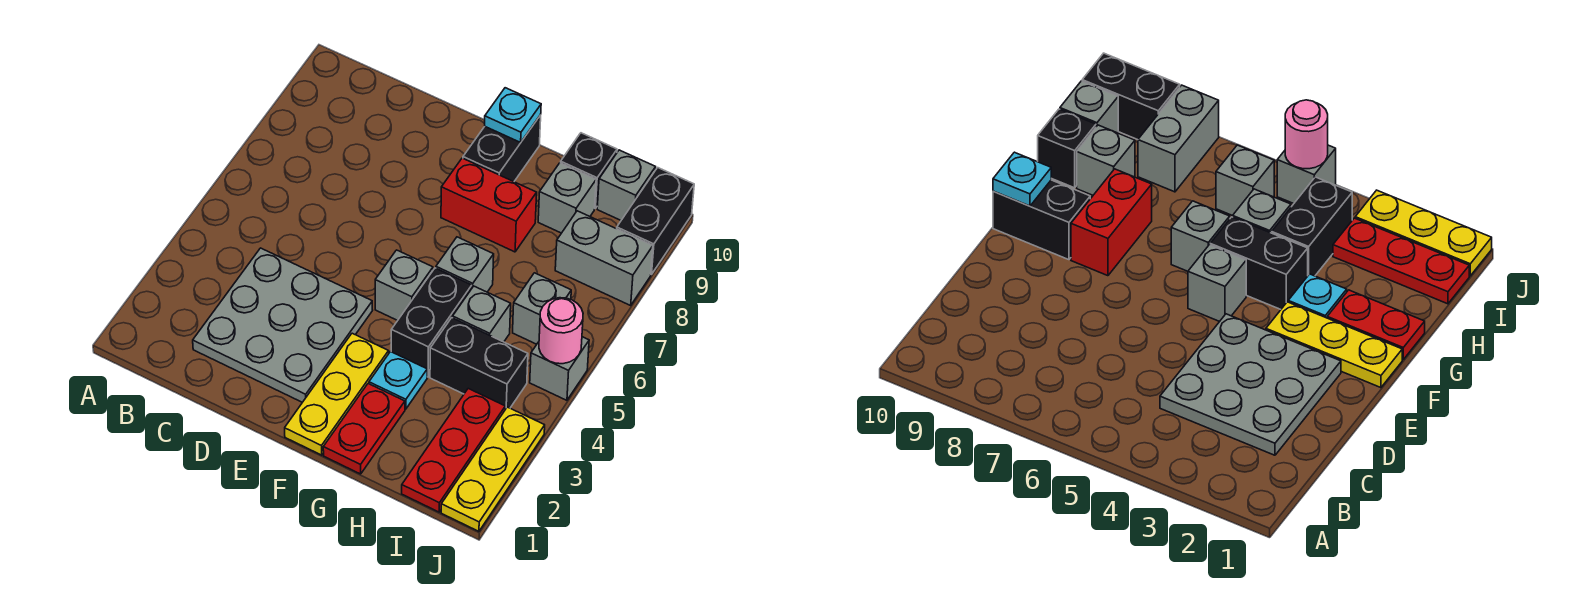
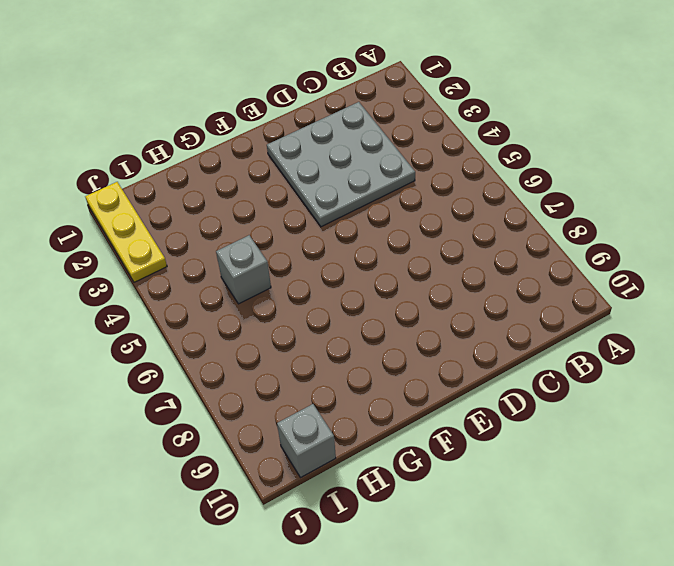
none -> yellow plate F1:F3 level 1
none -> grey brick F5 level 1
none -> red brick F8:G8 level 1

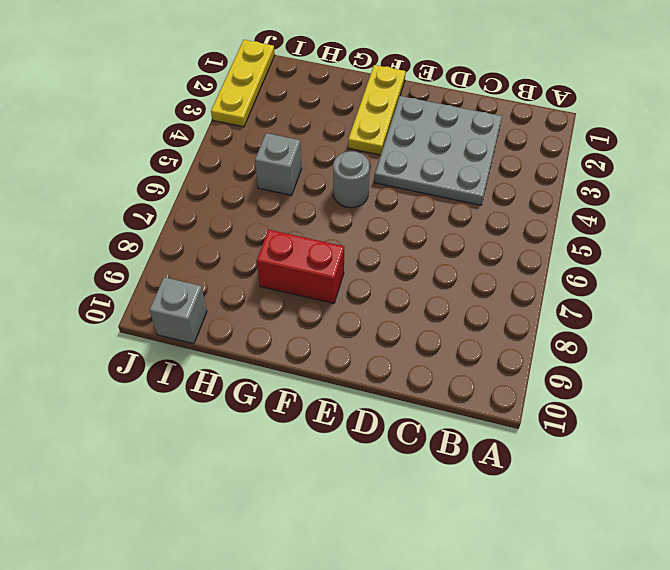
grey round brick F5 level 1 -> grey brick F5 level 1
none -> black brick F9:F10 level 1
none -> red plate G1:G2 level 1
none -> cyan plate G3 level 1

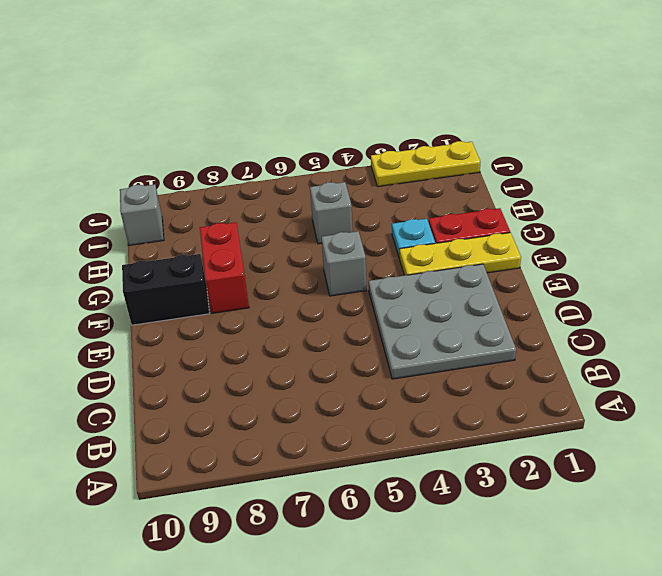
none -> black brick G4:G5 level 1
none -> grey brick G6 level 1
none -> black brick H4:I4 level 1

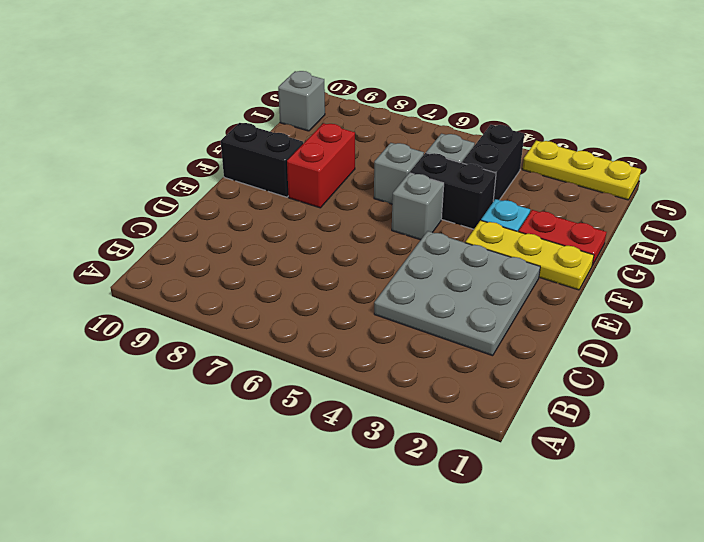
none -> grey brick H9 level 1
none -> black brick H10 level 1
none -> red plate I1:I3 level 1

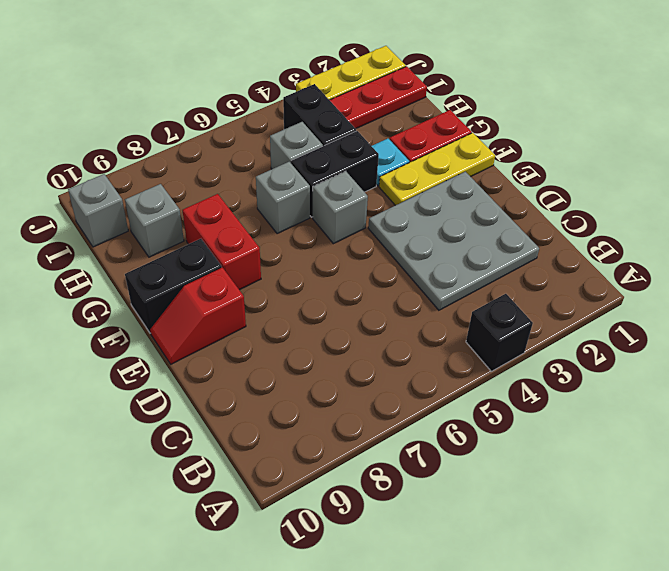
black brick A4 level 1 -> black brick H10 level 1
red slope E9:E10 level 1 top 9 -> none
none -> grey brick I6 level 1
none -> grey brick I8:J8 level 1
none -> grey brick J5 level 1

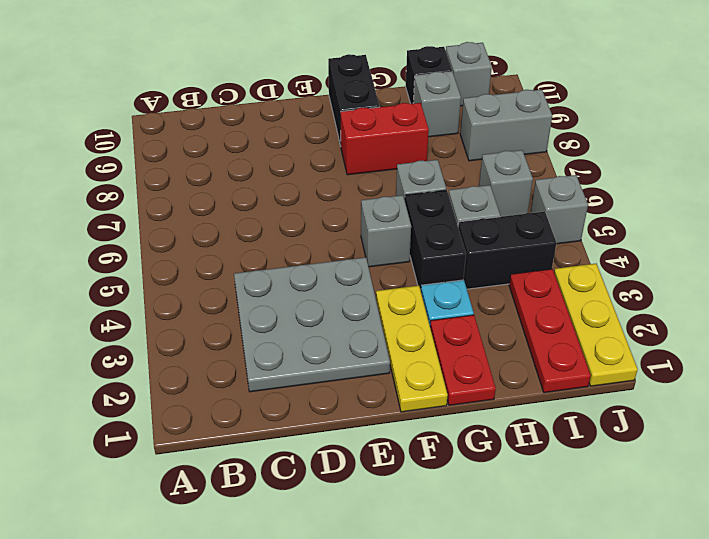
none -> black brick J9:J10 level 1
none -> cyan plate F10 level 2
none -> pink round brick J5 level 2

